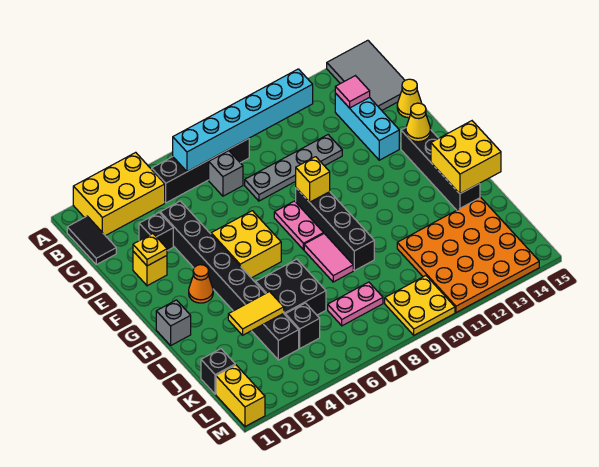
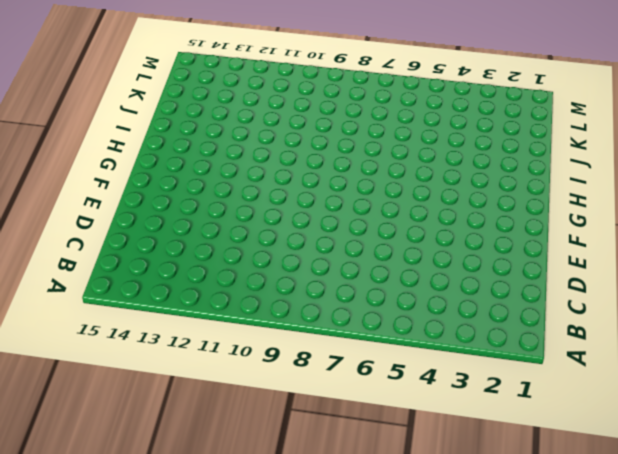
none -> yellow brick A2:B4 level 1
none -> grey tile A14:C15 level 1
none -> black tile B1:C1 level 1
none -> black brick B5:B8 level 1

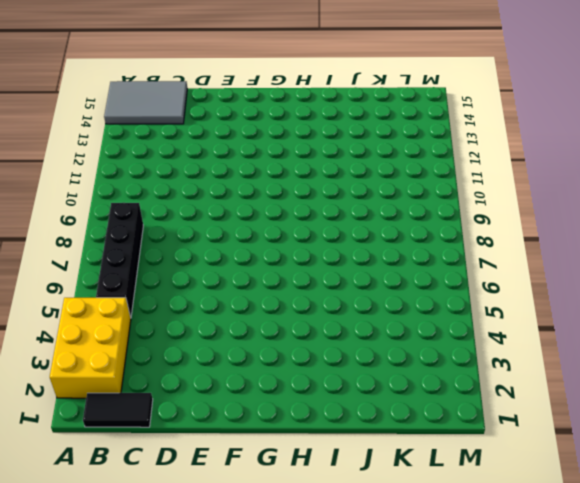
none -> grey brick C7 level 1
none -> cyan brick C13:E13 level 1
none -> black brick D3 level 1
none -> black brick D4:K4 level 1

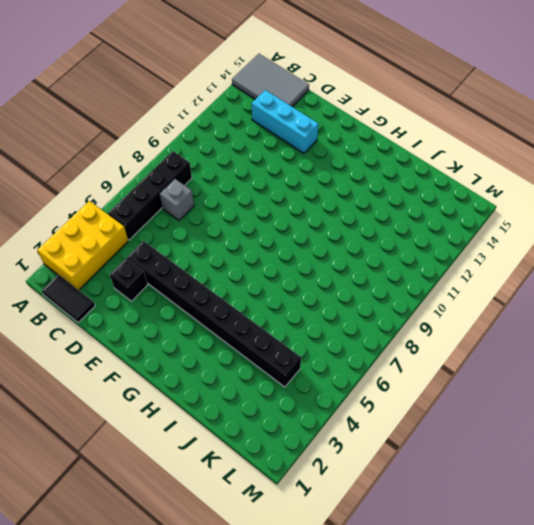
none -> grey plate D8:D11 level 1
none -> yellow cone D15 level 1
none -> yellow brick E2 level 1
none -> yellow brick F5:G6 level 1

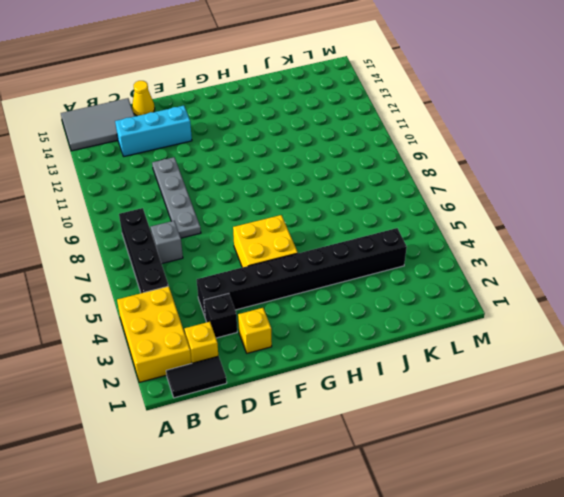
yellow brick C2 level 1 -> yellow brick F9 level 2
none -> pink plate F8:G8 level 1
none -> black brick F9:I9 level 1
none -> black brick F14:I14 level 1
none -> orange cone G3 level 1

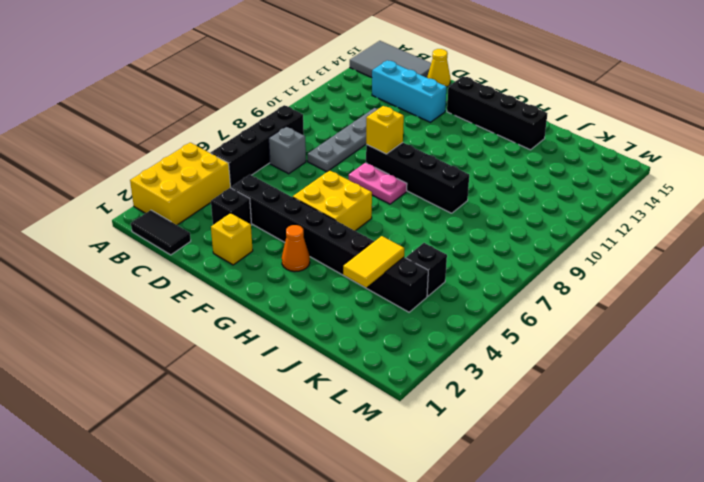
none -> grey brick H1 level 1
none -> pink tile H8:I8 level 1
none -> black brick I5:J6 level 1
none -> orange plate J11:M14 level 1

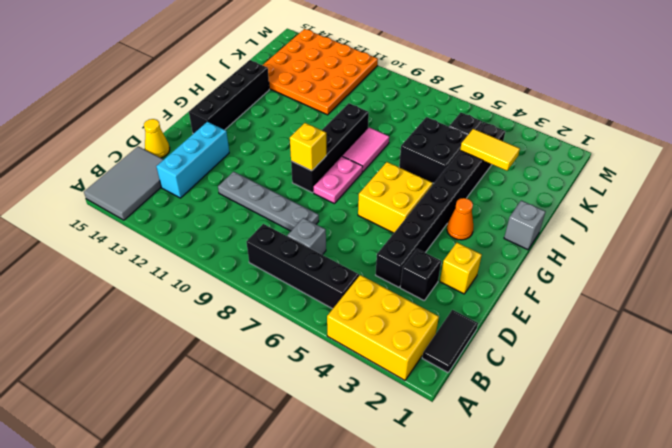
none -> black brick K1 level 1
none -> pink plate K7:K8 level 1
none -> yellow brick L1:M1 level 1
none -> yellow plate L9:M10 level 1

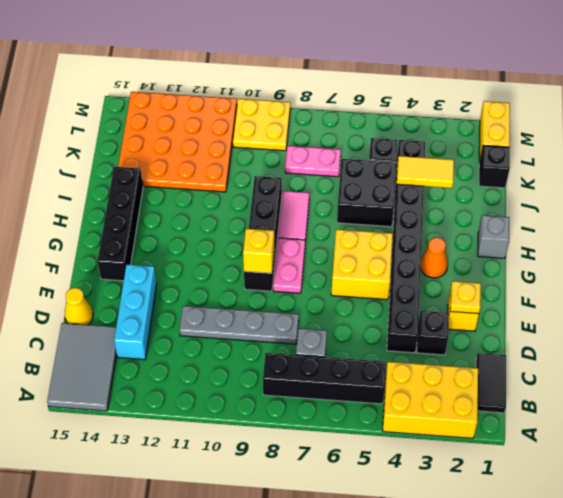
none -> cyan brick B6:B11 level 2
none -> pink tile C13 level 2
none -> yellow cone F14 level 2
none -> yellow brick H14:I15 level 2

